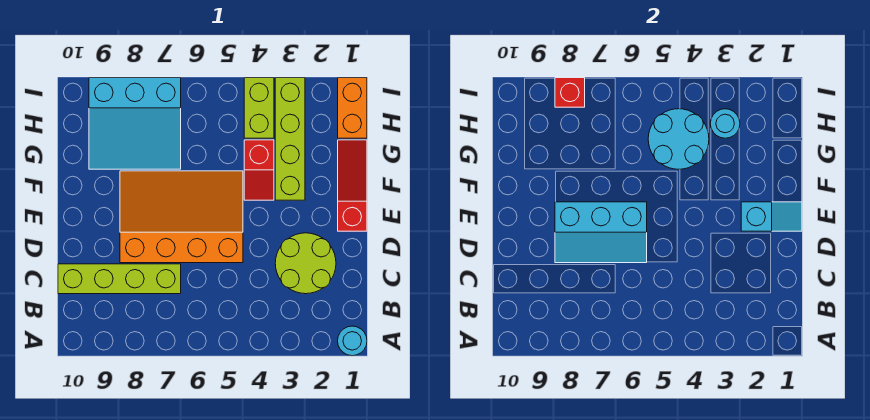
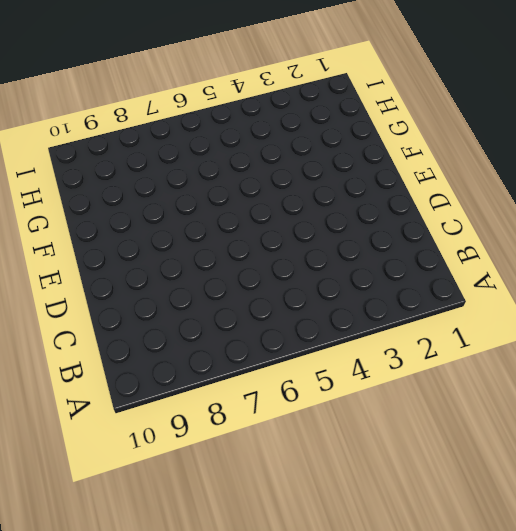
none -> cyan round brick A1 level 1
none -> lime round brick C2:D3 level 1
none -> lime brick C7:C10 level 1

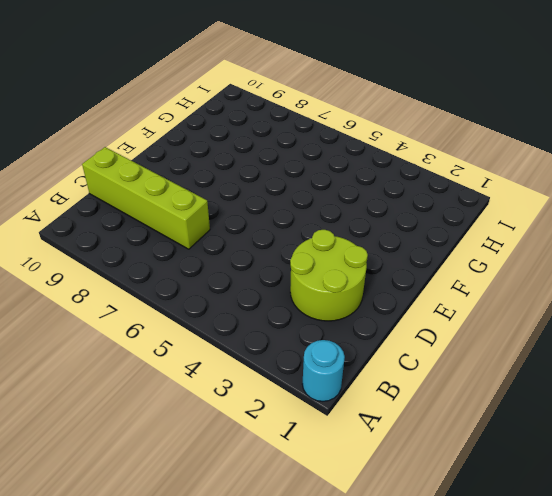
none -> orange slope D5:F8 level 1 top D
none -> red slope E1:G1 level 1 top E
none -> lime brick F3:I3 level 1

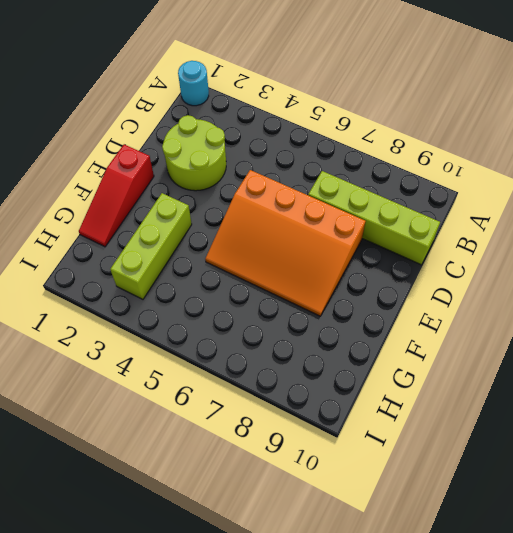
lime brick F3:H3 level 1 -> lime brick F3:I3 level 1
none -> red slope F4:G4 level 1 top G
none -> cyan slope G7:I9 level 1 top I
none -> orange brick H1:I1 level 1

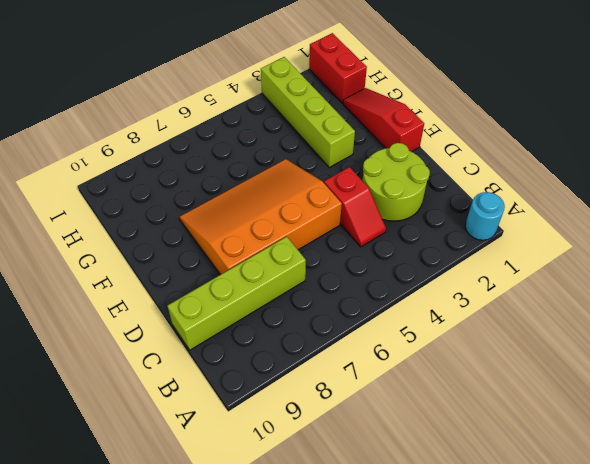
red slope C4:D4 level 1 top D -> red slope F4:G4 level 1 top G
red brick H1:I1 level 1 -> orange brick H1:I1 level 1
none -> cyan slope G7:I9 level 1 top I
none -> lime brick H4:I4 level 1
none -> cyan slope D6:E8 level 2 top E

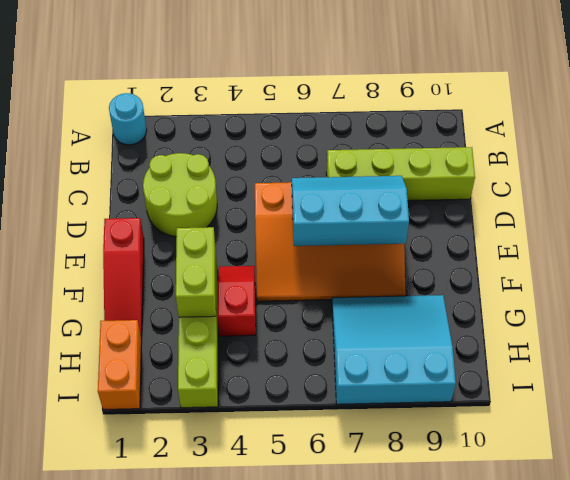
lime brick F3:G3 level 2 -> lime brick H4:I4 level 1
none -> cyan slope E1:E2 level 2 top 2
none -> cyan round brick G4:H5 level 2
none -> cyan round brick H3 level 2

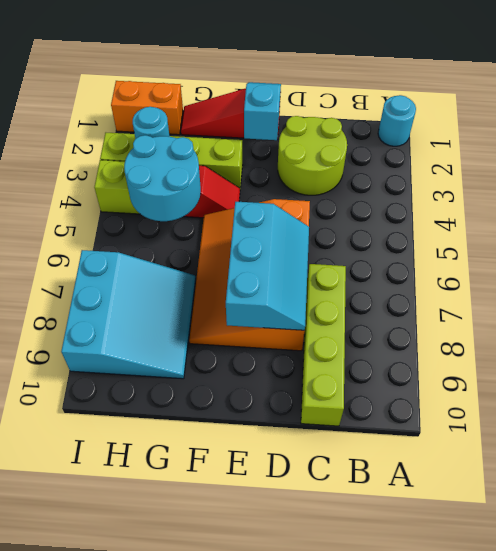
none -> red brick I8 level 2

